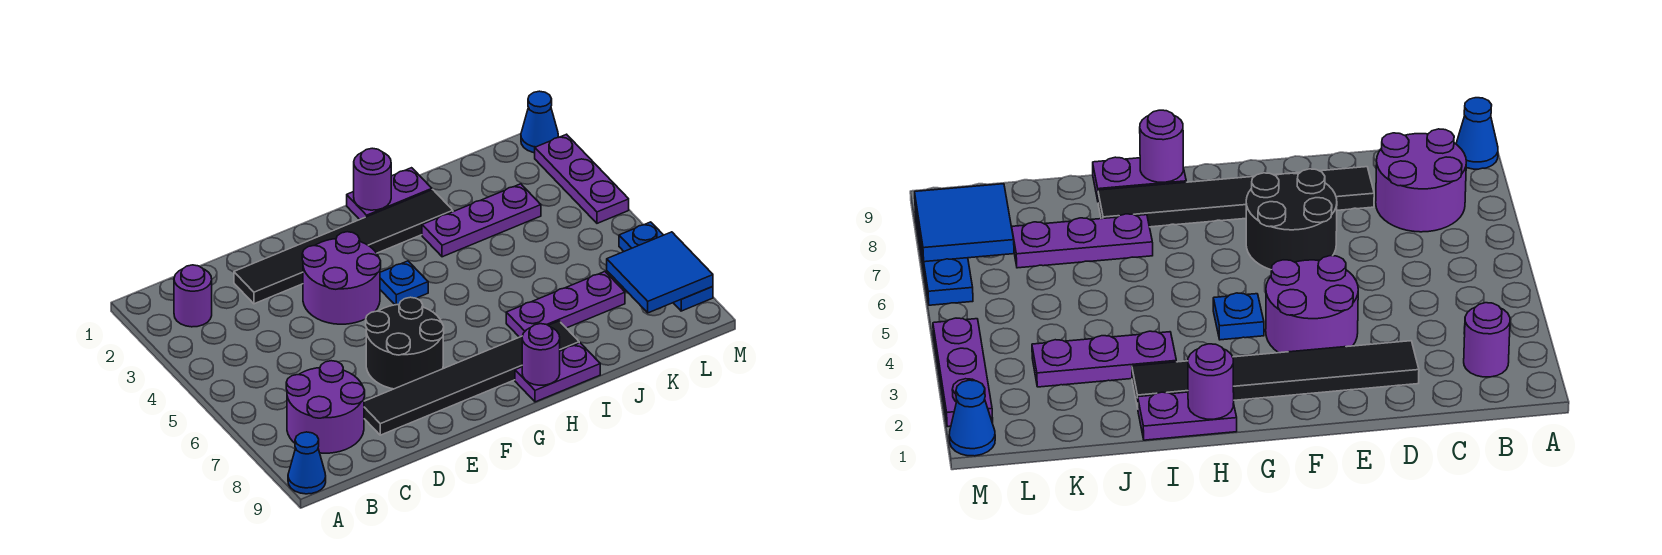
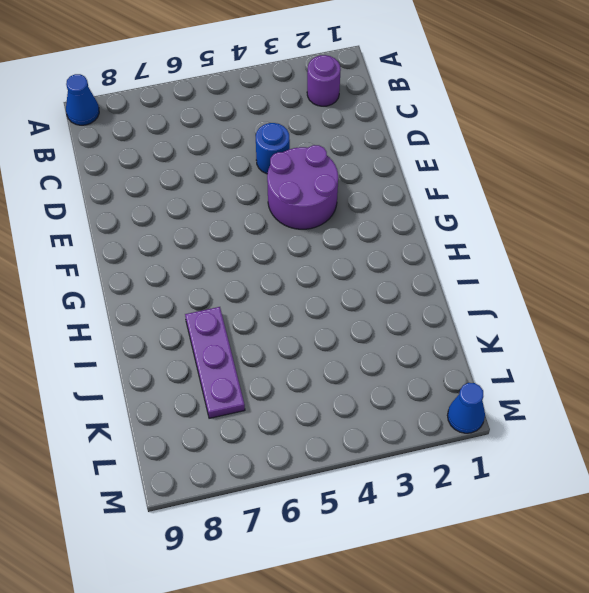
blue round brick D4 level 1 -> none
none -> purple round brick B7:C8 level 1
none -> black tile D2:I2 level 1
none -> black tile D8:I8 level 1

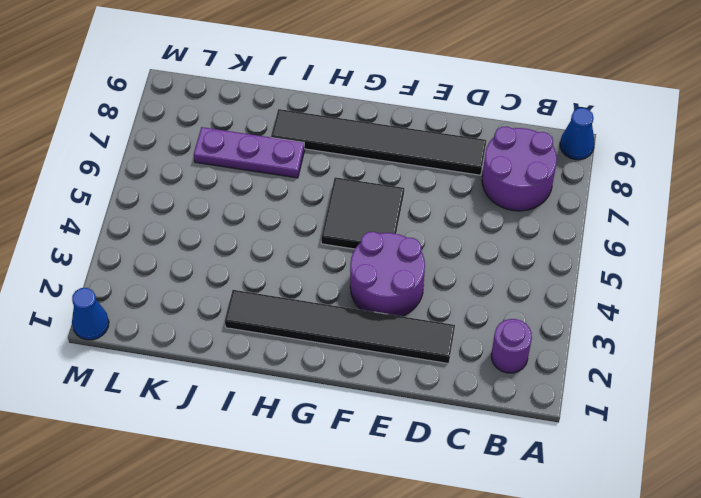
black tile F5:G6 level 1 -> black round brick E6:F7 level 1
none -> blue plate G4 level 1
none -> purple plate H1:I1 level 1
none -> purple plate H9:I9 level 1

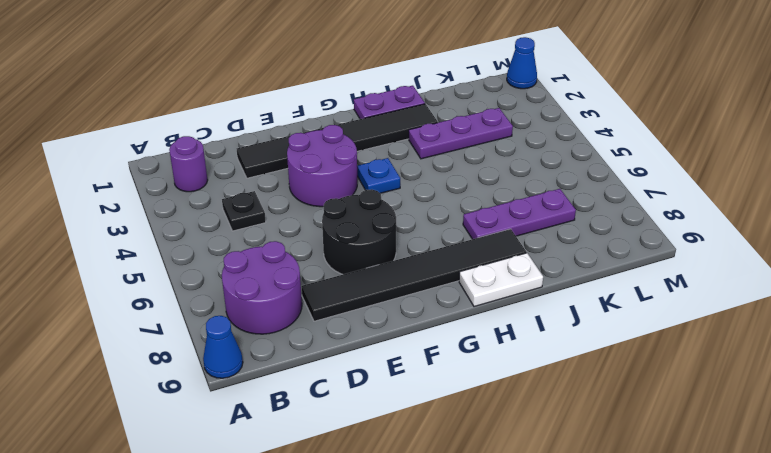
black plate C4 level 1 -> none
white plate H9:I9 level 1 -> purple plate H9:I9 level 1
none -> purple plate M2:M4 level 1
none -> blue plate M6:M8 level 1
none -> purple round brick H1 level 2

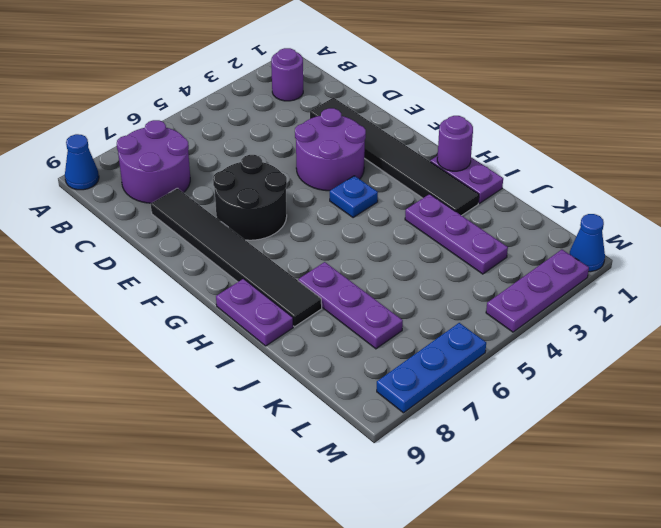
none -> purple round brick H9 level 2
none -> blue tile L7:M8 level 2

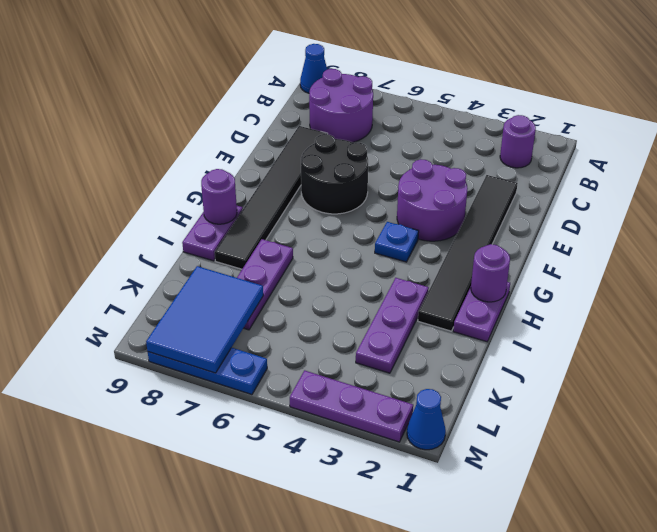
blue tile K7:M8 level 2 -> blue tile L7:M8 level 2

